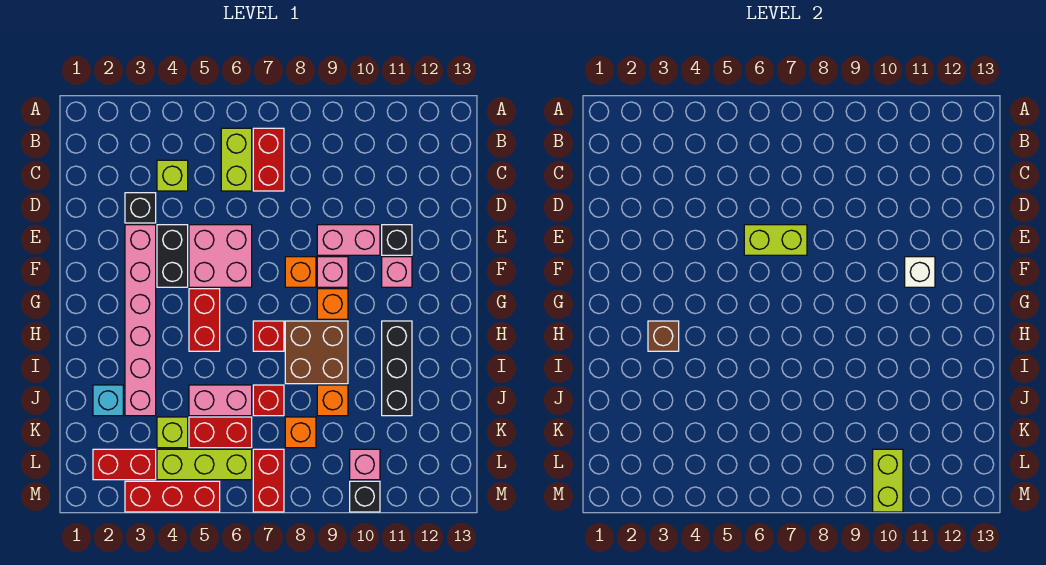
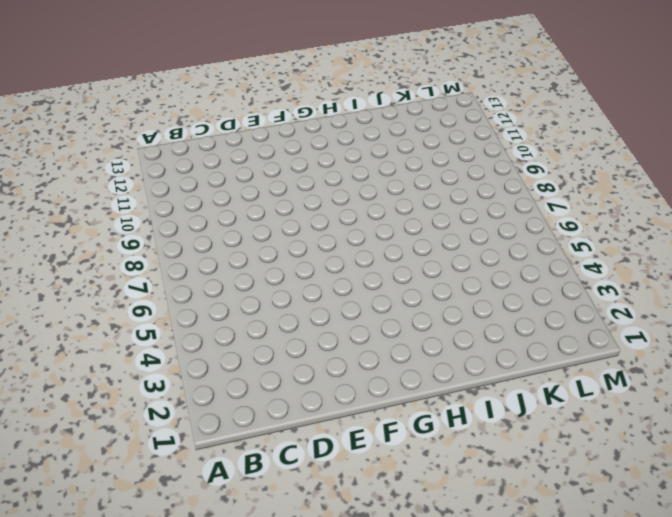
none -> lime brick B6:C6 level 1
none -> red brick B7:C7 level 1
none -> lime brick C4 level 1
none -> black brick D3 level 1

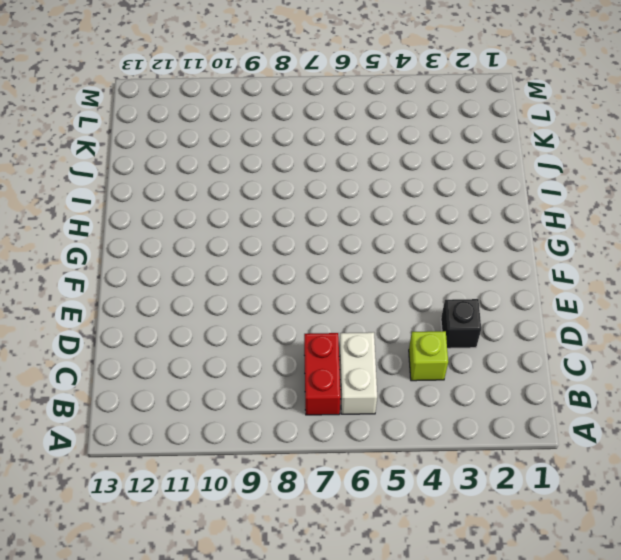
white brick B6:C6 level 1 -> lime brick B6:C6 level 1
none -> pink brick E3:J3 level 1
none -> black brick E4:F4 level 1
none -> pink brick E5:F6 level 1
none -> pink brick E9:E10 level 1

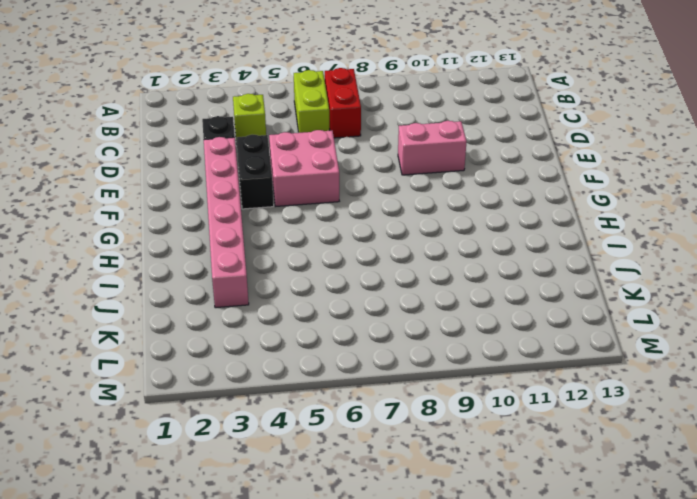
none -> black brick E11 level 1
none -> orange brick F8 level 1
none -> pink brick F9 level 1
none -> pink brick F11 level 1

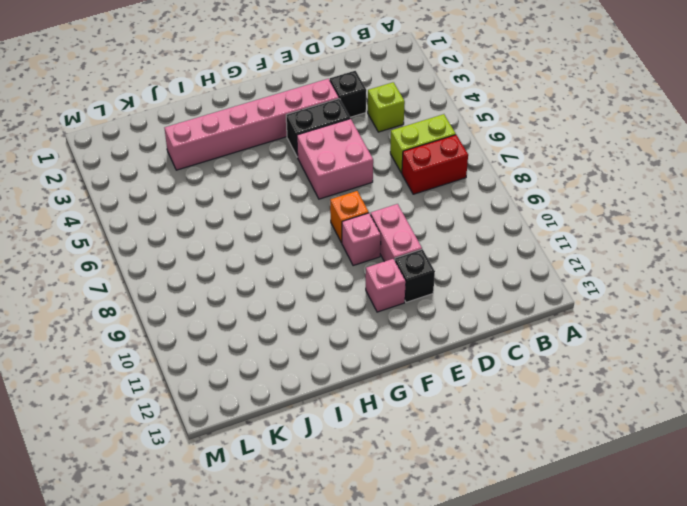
none -> red brick G5:H5 level 1
none -> orange brick G9 level 1
none -> red brick H7 level 1
none -> brown brick H8:I9 level 1

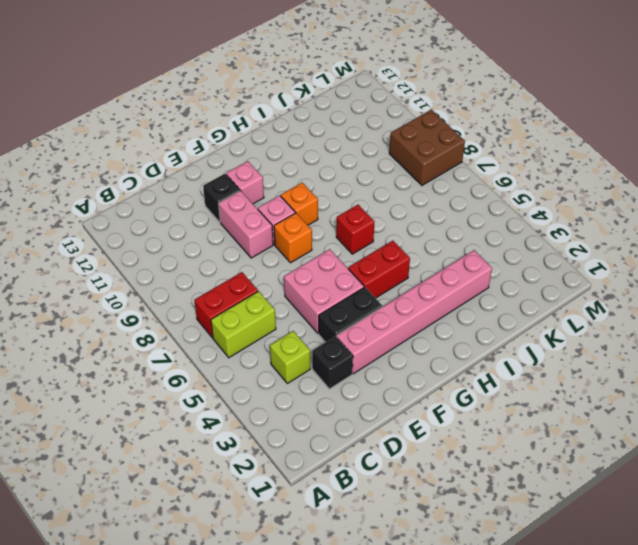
brown brick L8:M9 level 1 -> brown brick H8:I9 level 1
none -> black brick H11:J11 level 1
none -> cyan brick J2 level 1
none -> pink brick J5:J6 level 1
none -> red brick J7 level 1

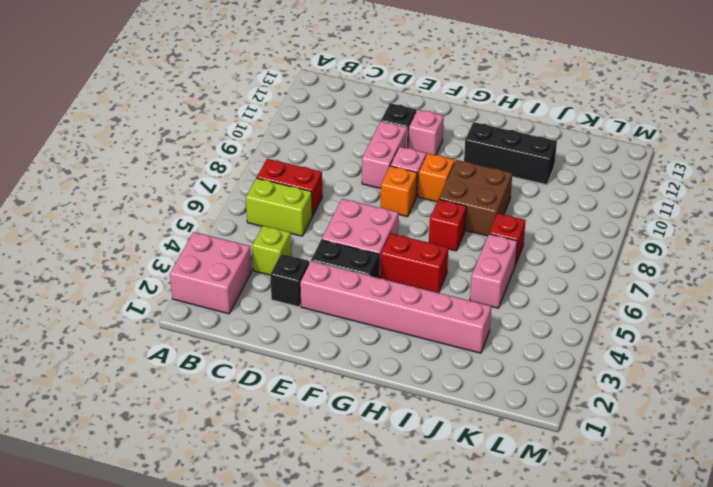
pink brick A2:B3 level 1 -> none
none -> cyan brick J2 level 1
none -> orange brick J9 level 1
none -> lime brick K4 level 1
none -> red brick K5:K6 level 1

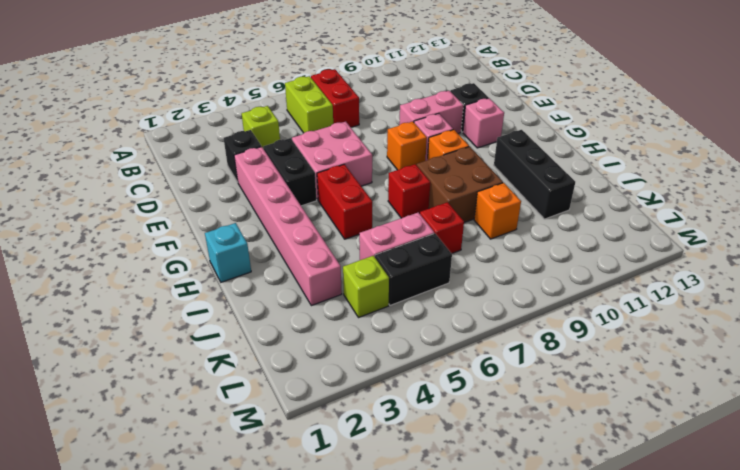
cyan brick H1 level 1 -> cyan brick J2 level 1
black brick K5:K6 level 1 -> red brick K5:K6 level 1
none -> orange brick K8 level 1
none -> red brick L2:L3 level 1
none -> lime brick L4:L6 level 1
none -> red brick L7:M7 level 1

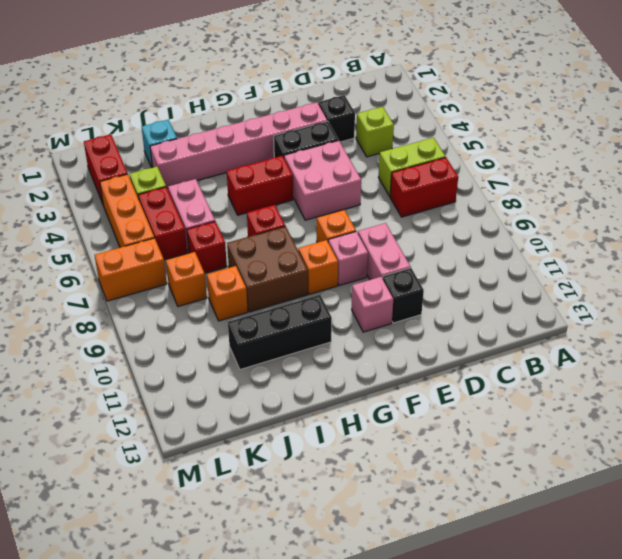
orange brick L4:L6 level 1 -> lime brick L4:L6 level 1
orange brick L7:M7 level 1 -> red brick L7:M7 level 1
none -> pink brick L10 level 1
none -> red brick M3:M5 level 1
none -> black brick M10 level 1
none -> lime brick E6:E7 level 2

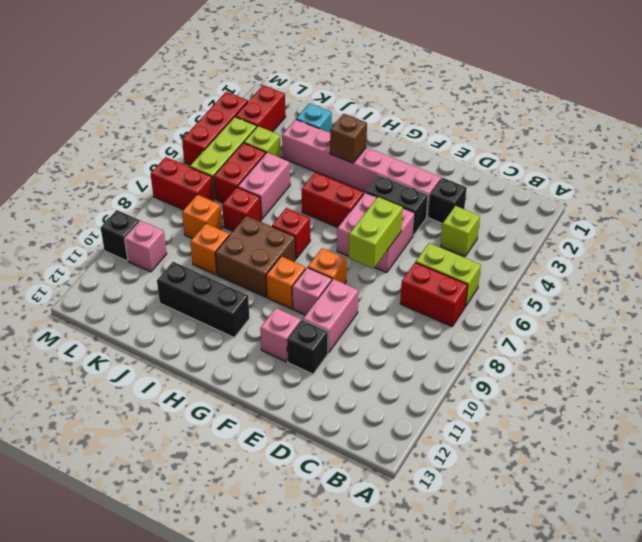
none -> white brick F11 level 2
none -> lime brick L10:M10 level 2

